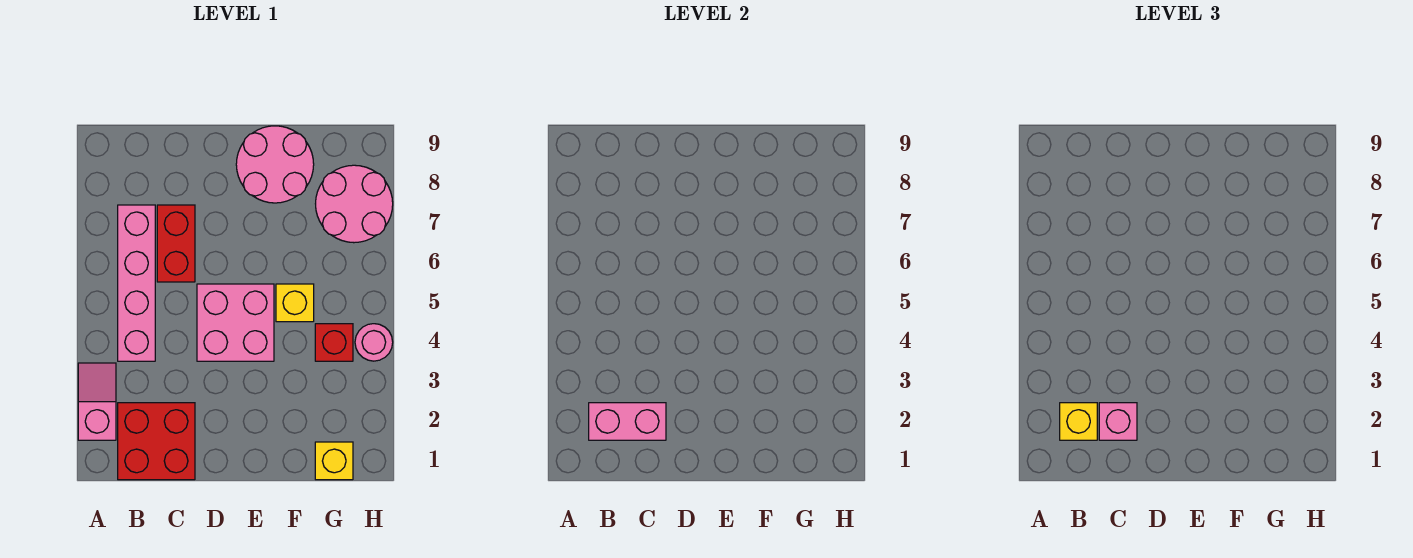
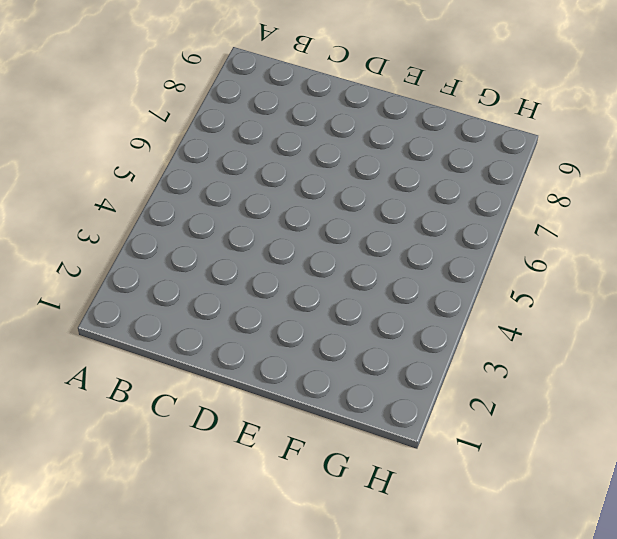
none -> pink slope A2:A3 level 1 top 2
none -> red brick B1:C2 level 1
none -> pink brick B4:B7 level 1

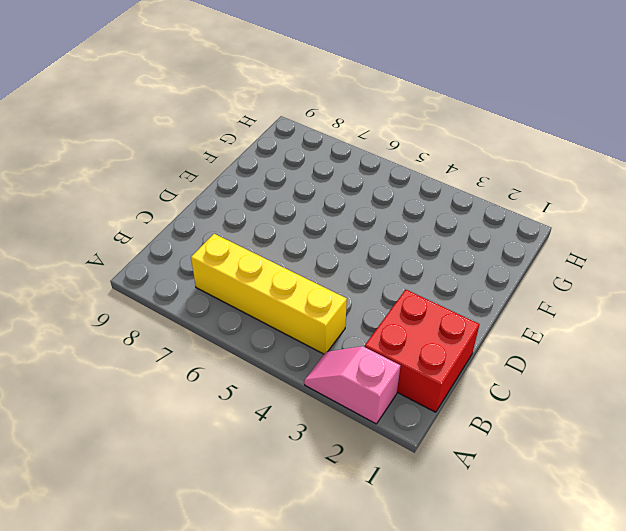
yellow brick B4:B7 level 1 -> pink brick B4:B7 level 1
none -> red brick C6:C7 level 1
none -> pink brick D4:E5 level 1
none -> pink round brick E8:F9 level 1

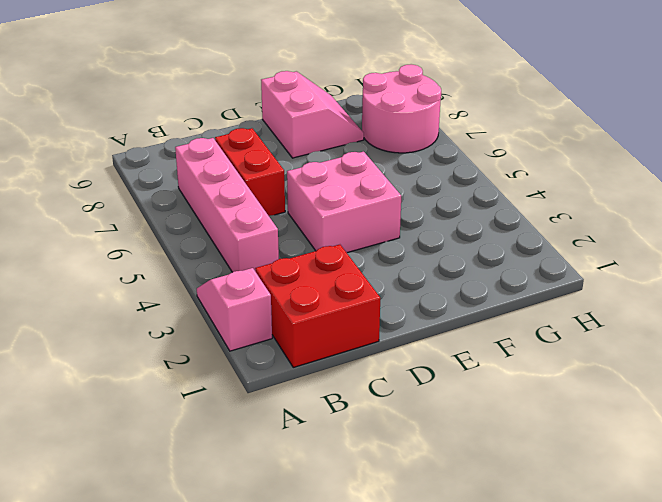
pink slope E8:F9 level 1 top E -> pink round brick E8:F9 level 1
none -> yellow brick F5 level 1
none -> yellow brick G1 level 1
none -> red brick G4 level 1

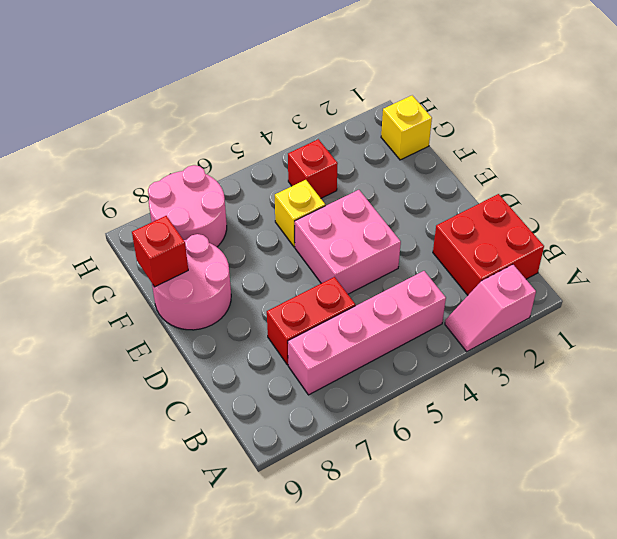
red brick F9 level 2 -> none
none -> pink round brick H4 level 1
none -> pink brick B2:C2 level 2
none -> yellow brick B2 level 3

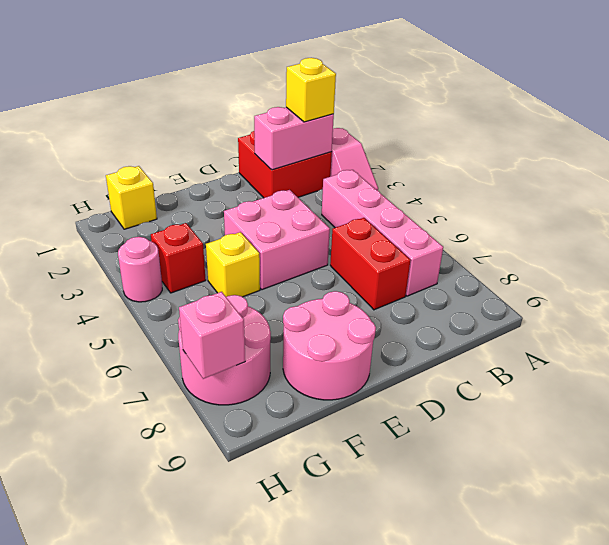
pink brick H8 level 2 -> pink brick C2 level 3

